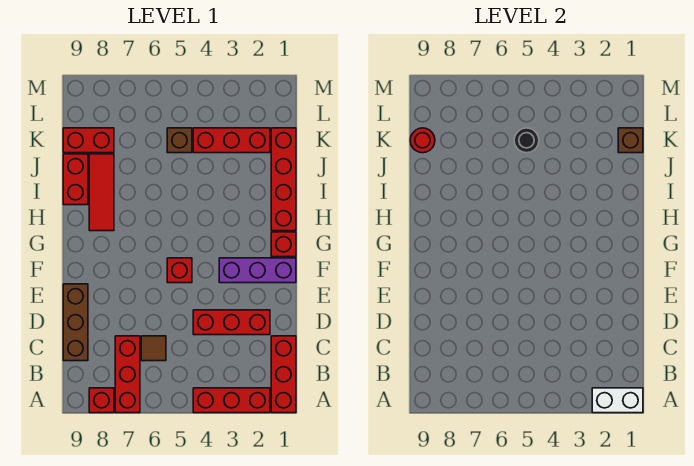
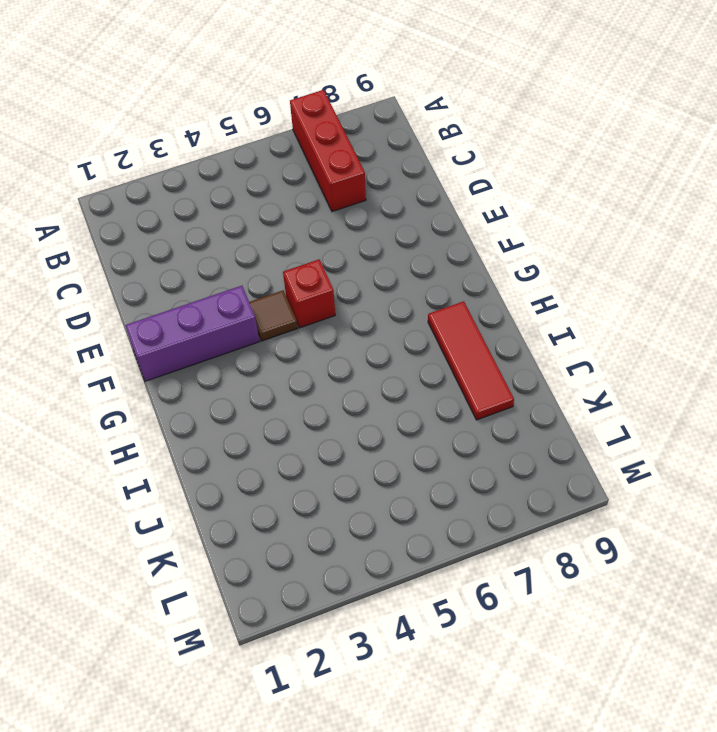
brown tile F4 level 1 -> brown tile C6 level 1
none -> red brick A1:C1 level 1
none -> red brick A2:A4 level 1
none -> red brick A8 level 1

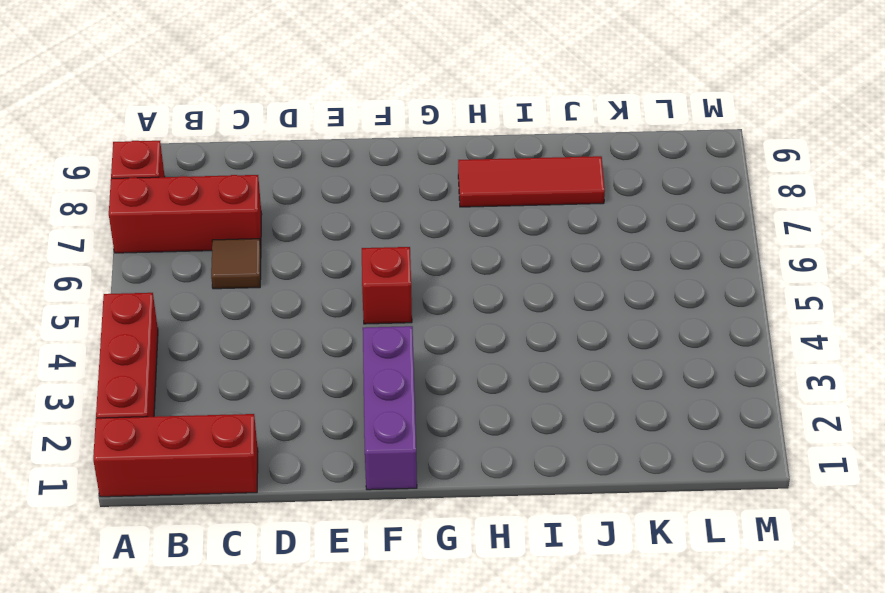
none -> brown brick C9:E9 level 1
none -> red brick D2:D4 level 1
none -> red brick G1 level 1

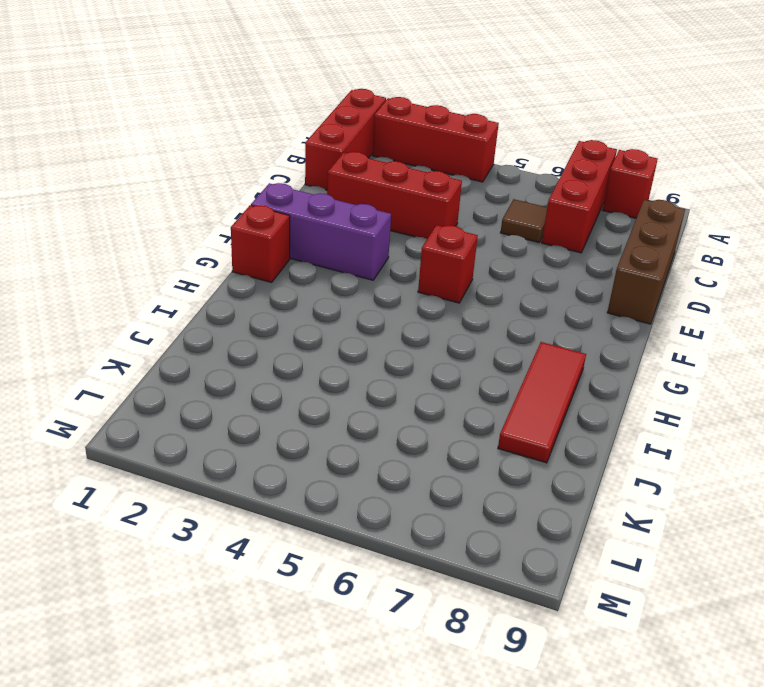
none -> red brick H1:K1 level 1
none -> red brick I9:J9 level 1
none -> red brick K2:K4 level 1

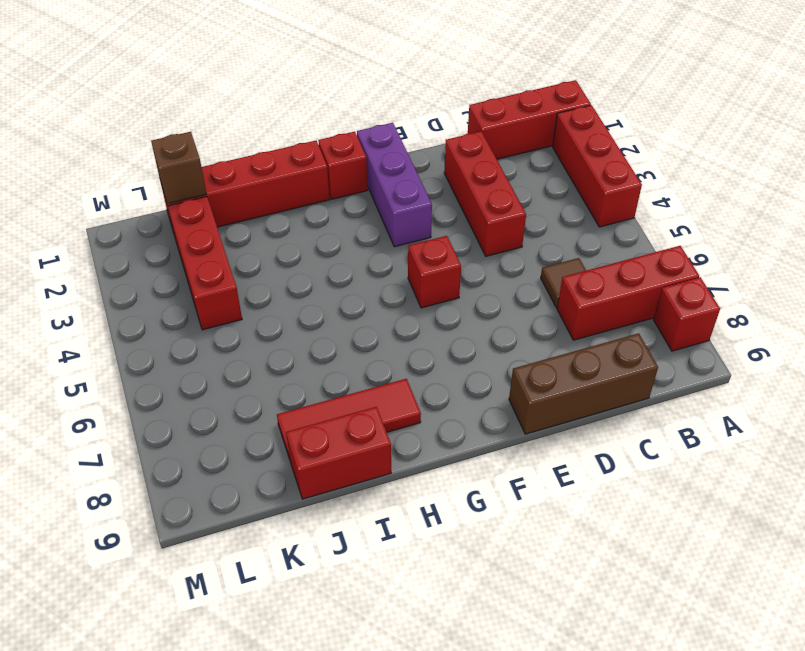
none -> brown brick K5 level 1
none -> red brick K8:K9 level 1
none -> white brick A1:A2 level 2

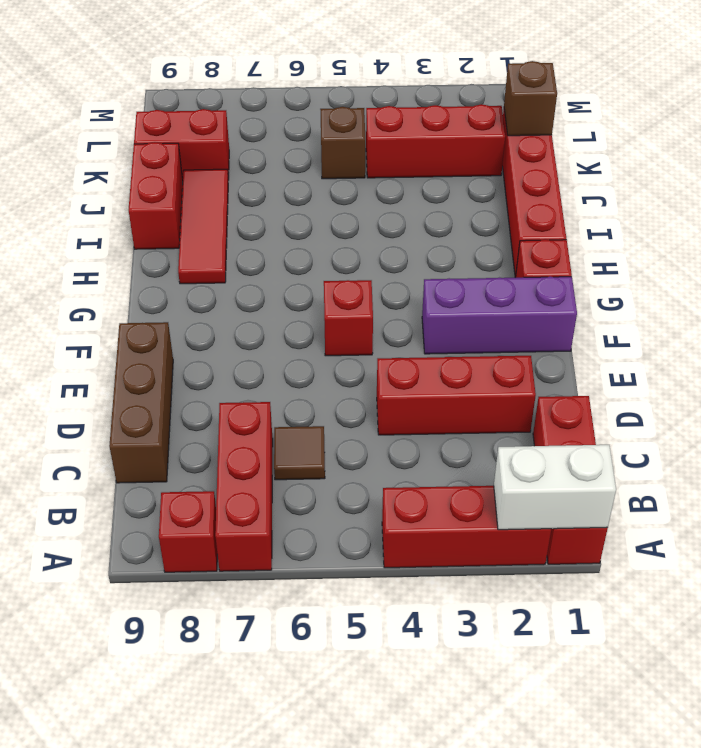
none -> black round brick K5 level 2
none -> red round brick K9 level 2

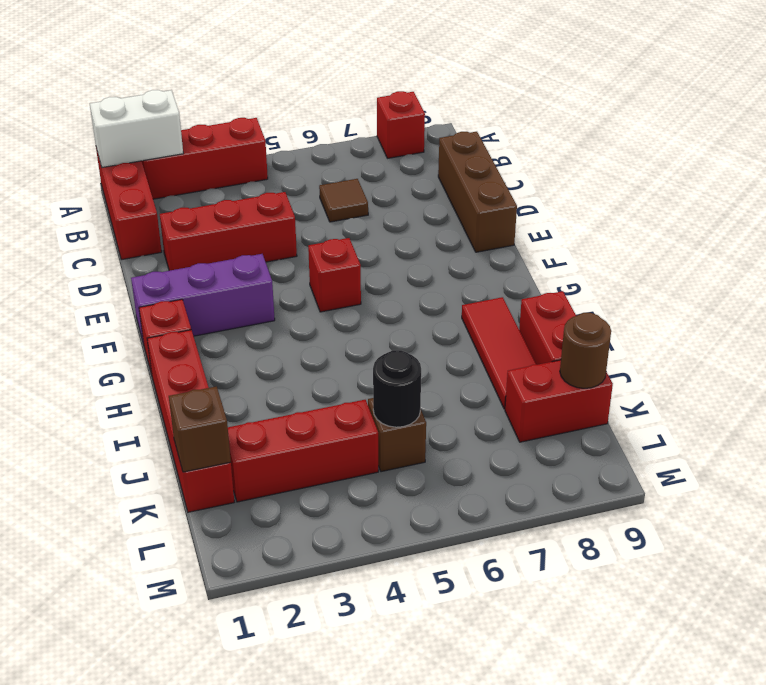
brown round brick K9 level 2 -> red round brick K9 level 2
none -> red brick A7:C7 level 1

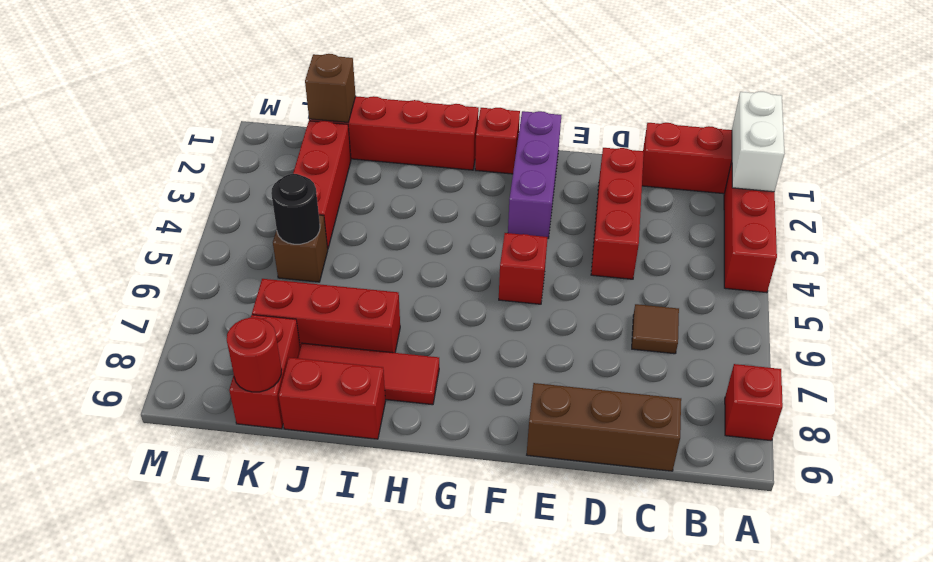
red brick I7:K7 level 1 -> red brick A7:C7 level 1

